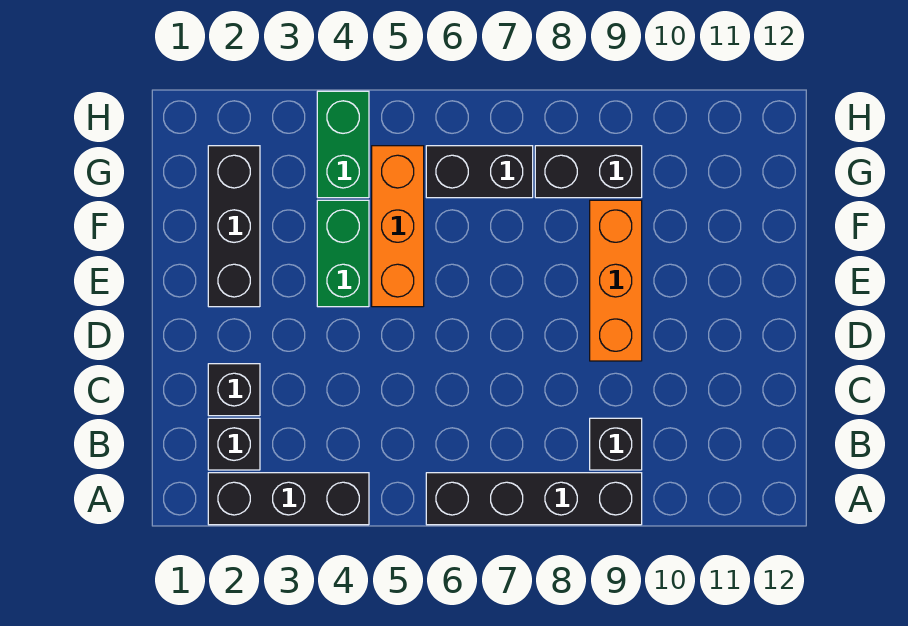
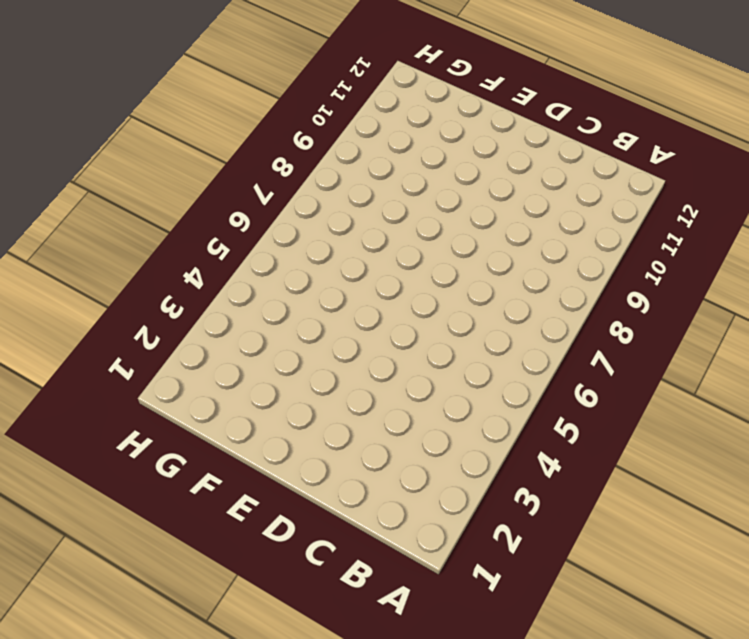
none -> black brick A2:A4 level 1
none -> black brick A6:A9 level 1
none -> black brick B2 level 1

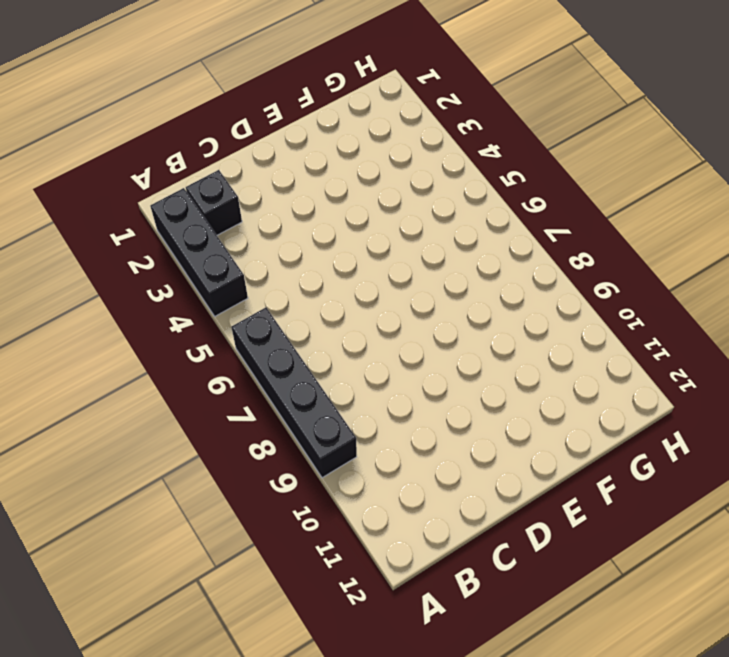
none -> black brick B9 level 1
none -> black brick C2 level 1
none -> orange brick D9:F9 level 1

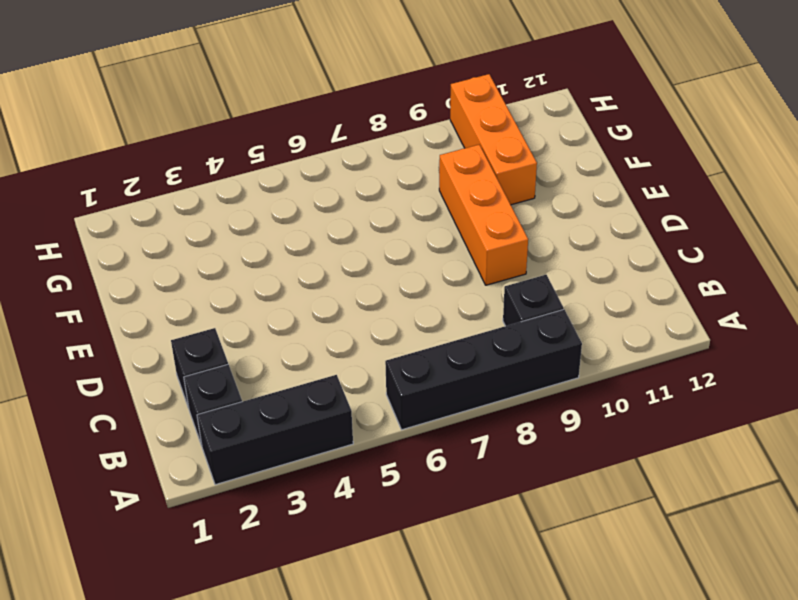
orange brick F10:H10 level 1 -> orange brick E5:G5 level 1
none -> black brick E2:G2 level 1
none -> green brick E4:F4 level 1
none -> green brick G4:H4 level 1

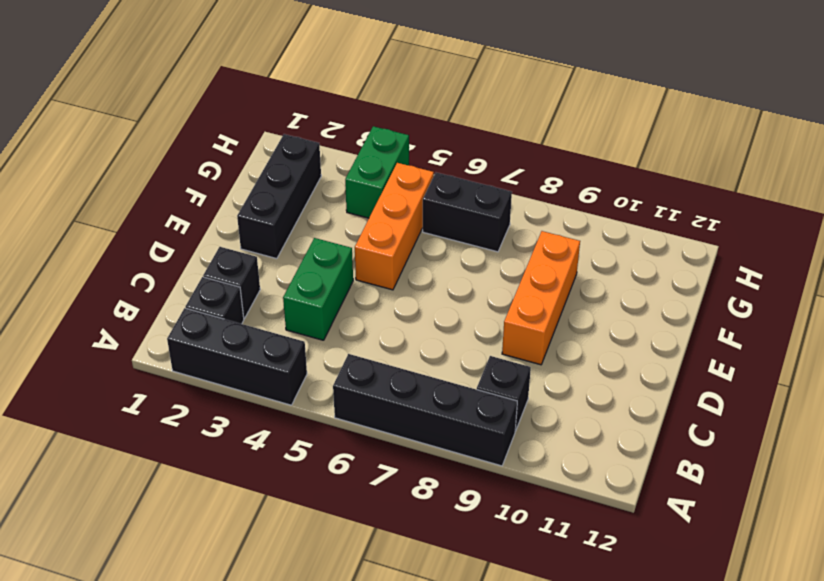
green brick C4:D4 level 1 -> green brick E4:F4 level 1
none -> black brick G8:G9 level 1

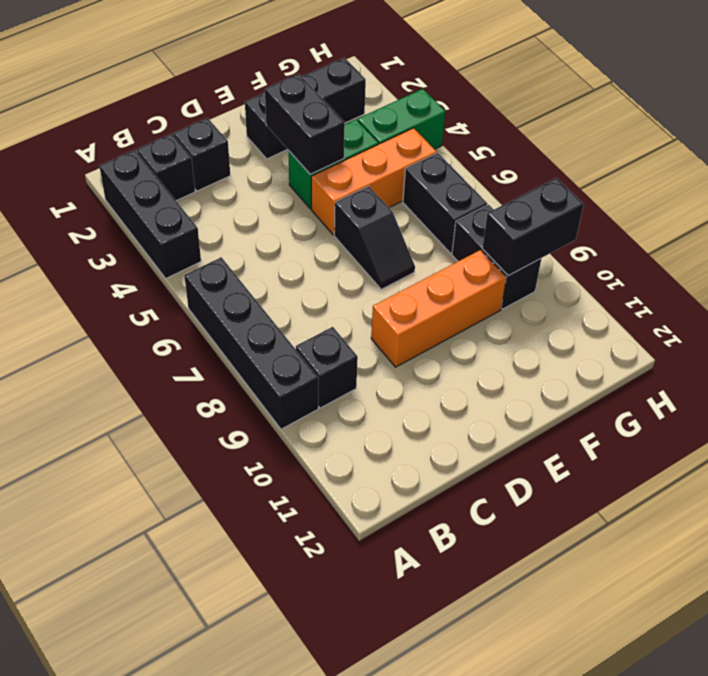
black brick E3:E4 level 2 -> none
black slope E6:E7 level 1 top 6 -> none
black brick G9:H9 level 2 -> none

